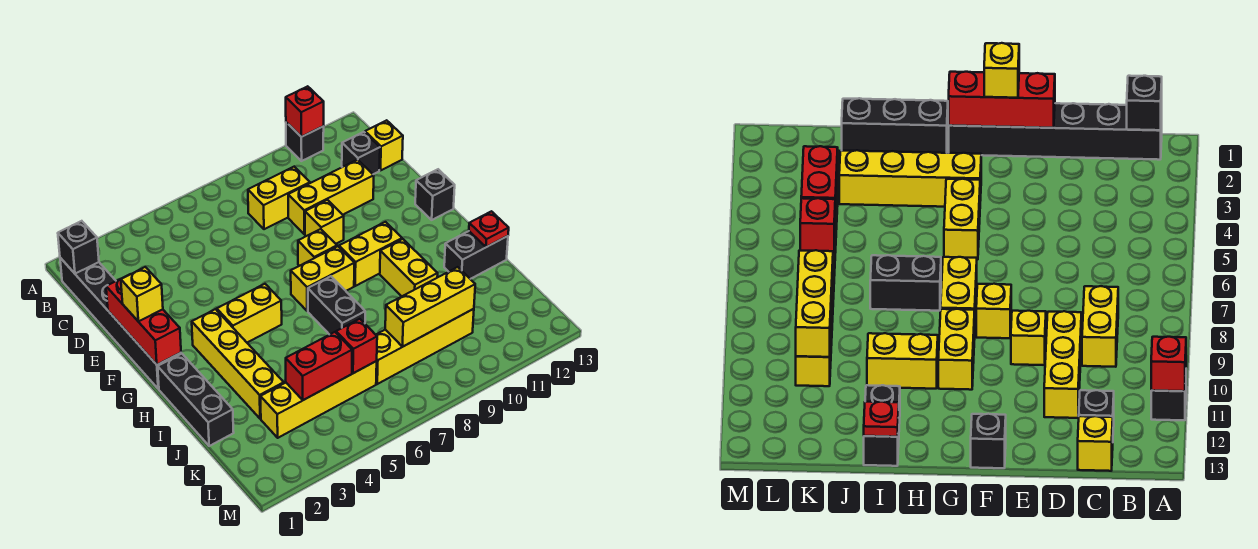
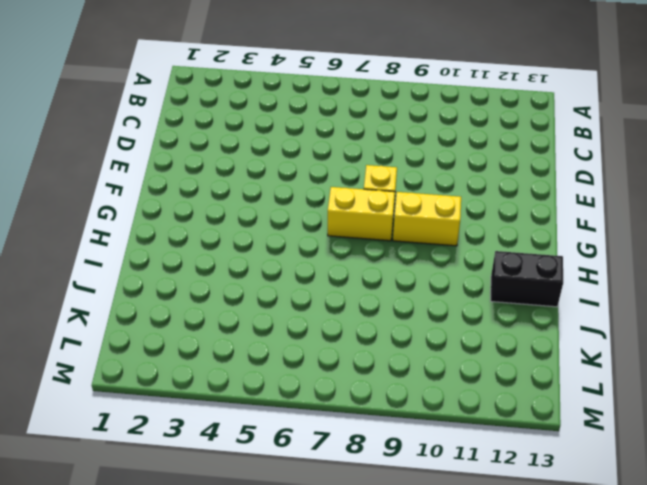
none -> black brick A11 level 1
none -> black brick B1:G1 level 1
none -> yellow brick C8:C9 level 1

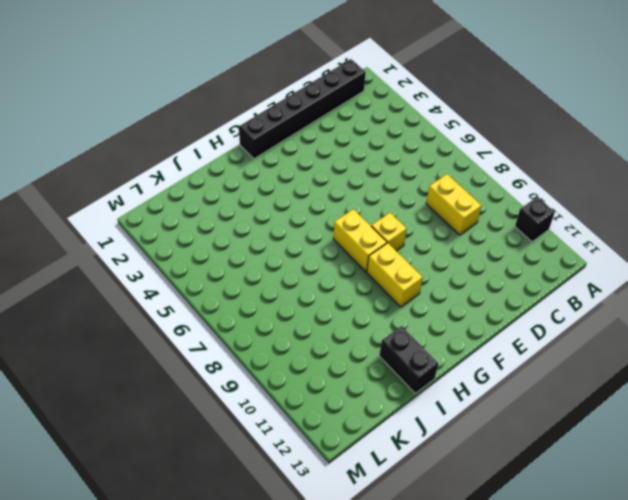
none -> black brick C12 level 1
none -> yellow brick C13 level 1
none -> yellow brick D9:D11 level 1

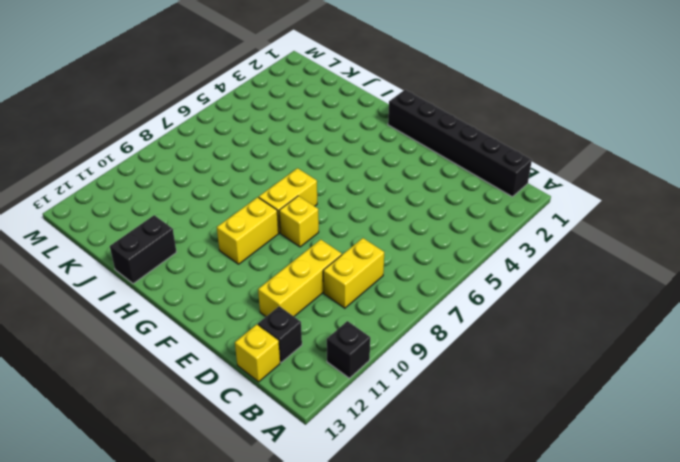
none -> yellow brick E9 level 1
none -> black brick F13 level 1
none -> yellow brick G3:J3 level 1

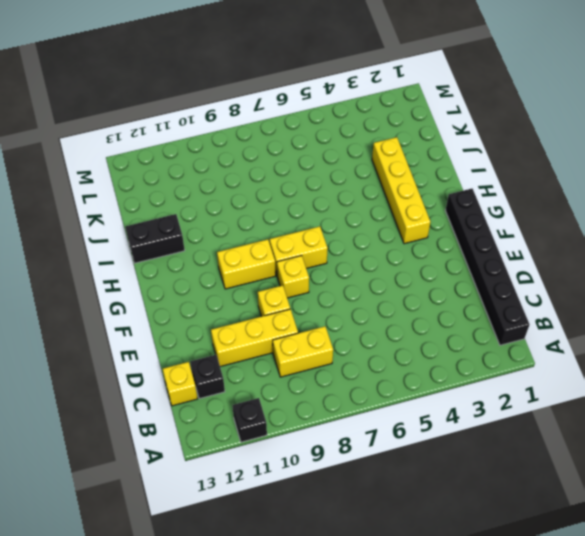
none -> black brick F13 level 1
none -> yellow brick G4:G5 level 1
none -> black brick H1:J1 level 1

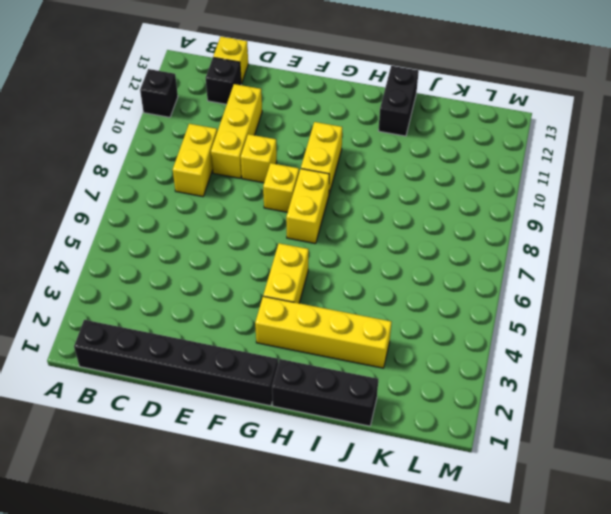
none -> black brick F13 level 1
none -> black brick H7:I7 level 1
none -> yellow brick H10:I10 level 1

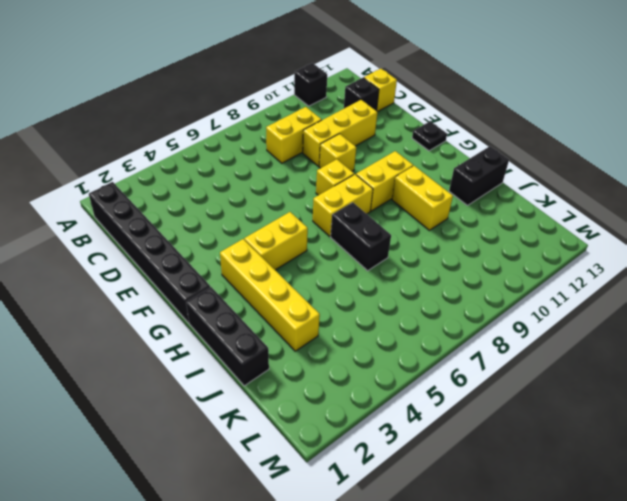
black plate F13 level 1 -> black brick F13 level 1
none -> yellow brick K3:K6 level 1
none -> yellow brick K7:K10 level 1
none -> red brick A11 level 2

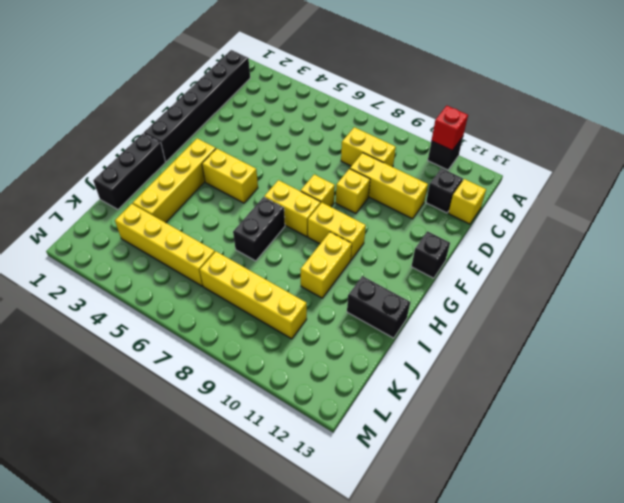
none -> black brick B1 level 2
none -> red brick E1:G1 level 2
none -> red plate I13 level 2

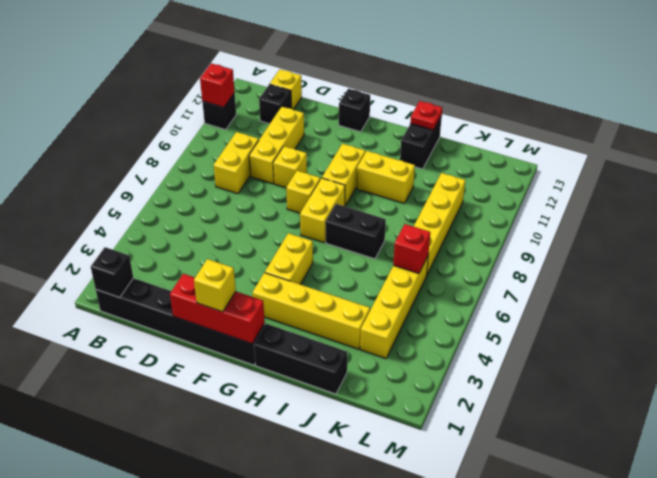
none -> red brick K4:K5 level 2
none -> yellow brick K8:K10 level 2

